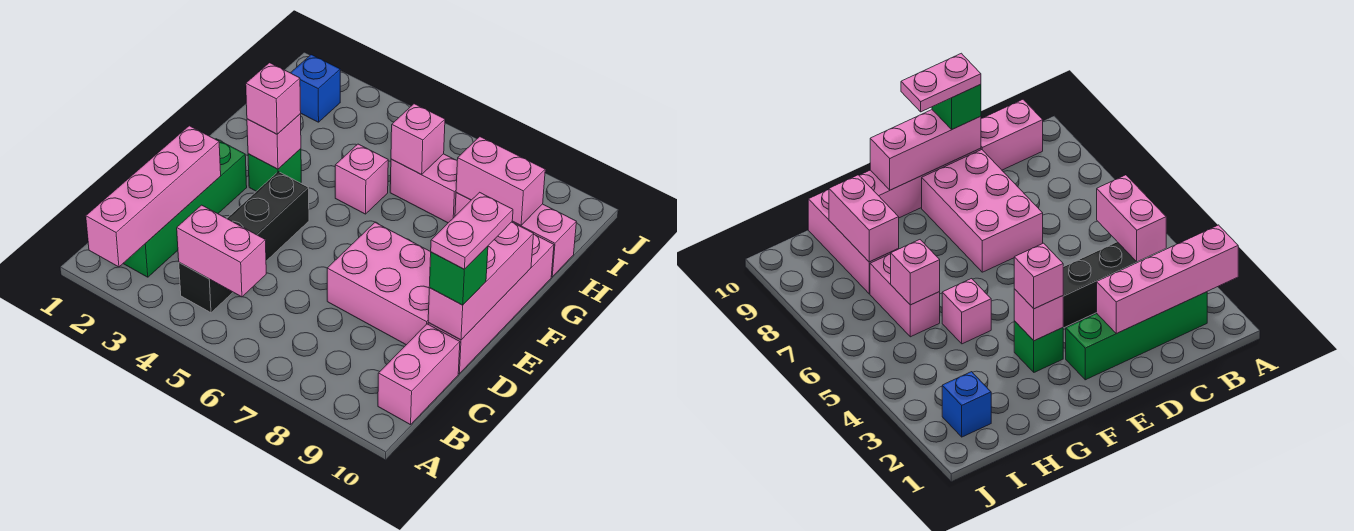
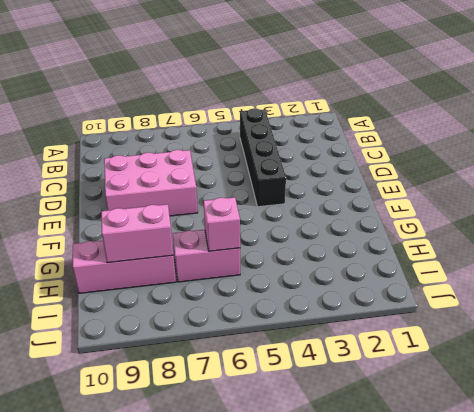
none -> green brick B2:E2 level 1
none -> pink brick B10:C10 level 1
none -> pink brick D10:G10 level 1

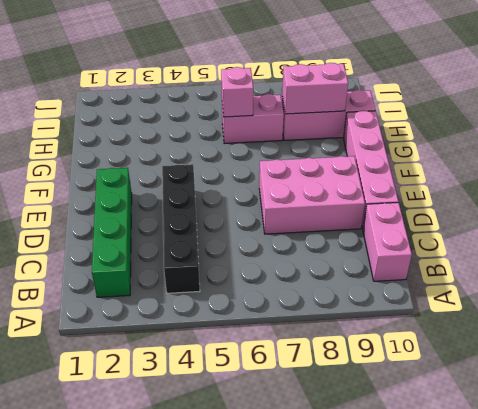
none -> green brick F3 level 1
none -> pink brick G5 level 1
none -> blue brick I2 level 1

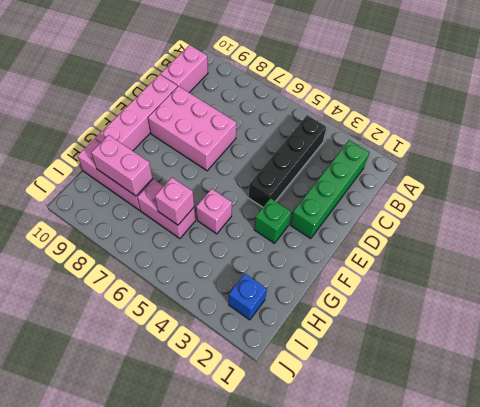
none -> pink brick A2:D2 level 2
none -> pink brick B4:B5 level 2
none -> pink brick D10:F10 level 2

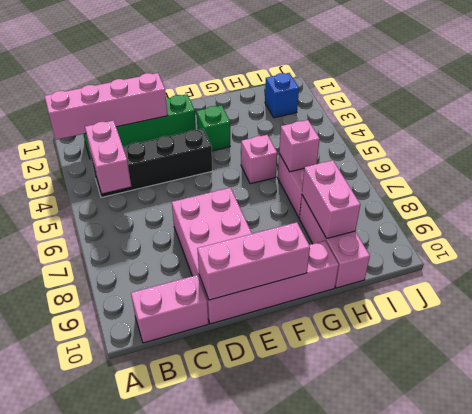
none -> pink brick F3 level 2
none -> green brick D10 level 3
none -> pink brick F3 level 3

